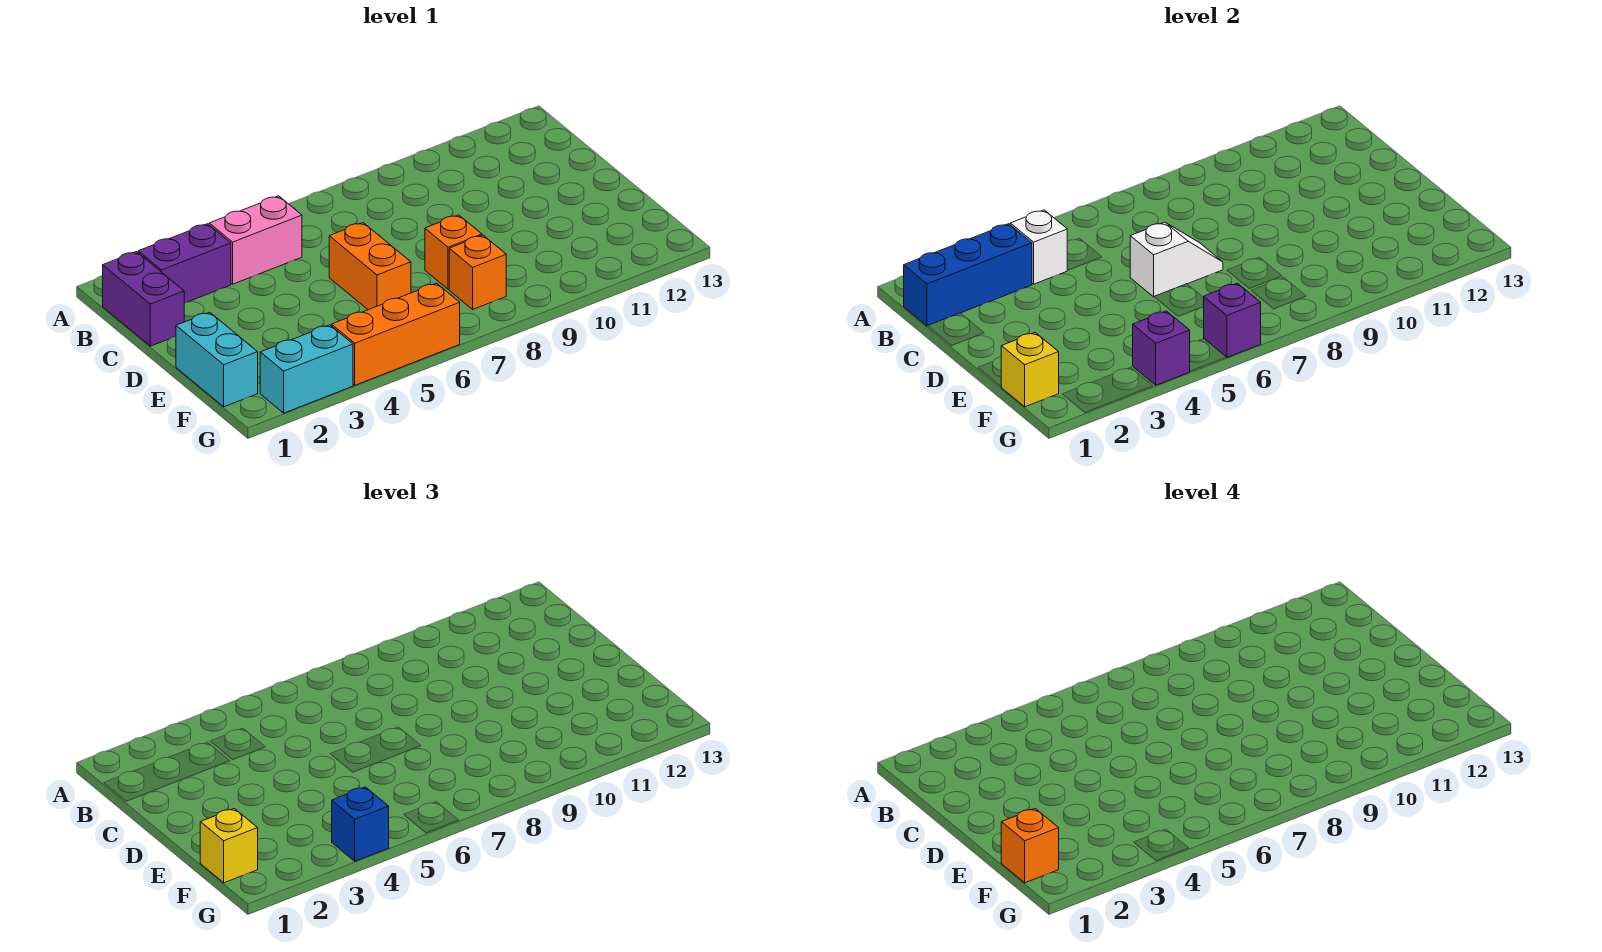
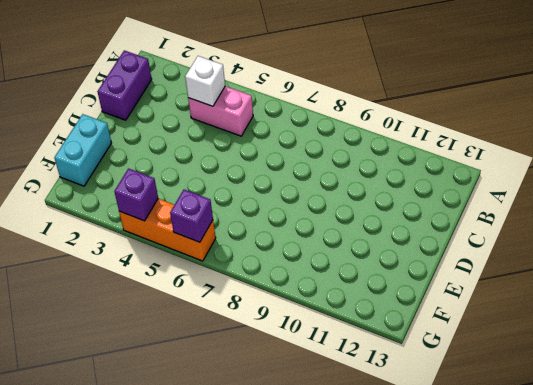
none -> purple brick B2:B3 level 1
none -> orange brick D6:E6 level 1
none -> orange brick E8 level 1

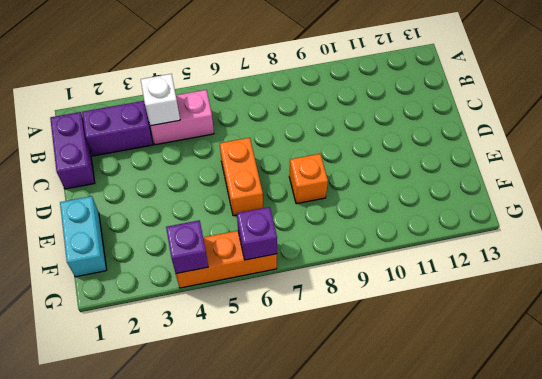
none -> orange brick F8 level 1
none -> cyan brick G2:G3 level 1
none -> blue brick B1:B3 level 2

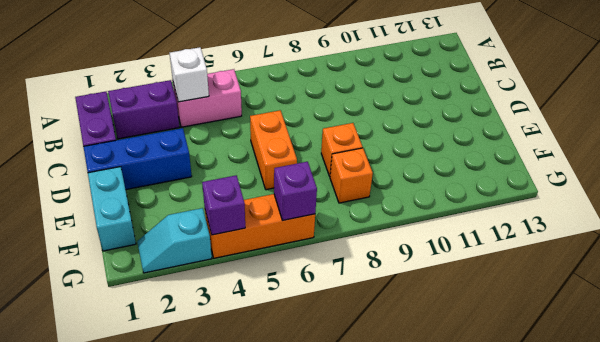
blue brick D1:D3 level 1 -> blue brick B1:B3 level 2
cyan slope G2:G3 level 1 top 3 -> cyan brick G2:G3 level 1
none -> white slope D6:D7 level 2 top 6
none -> yellow brick F1 level 2
none -> yellow brick F1 level 3

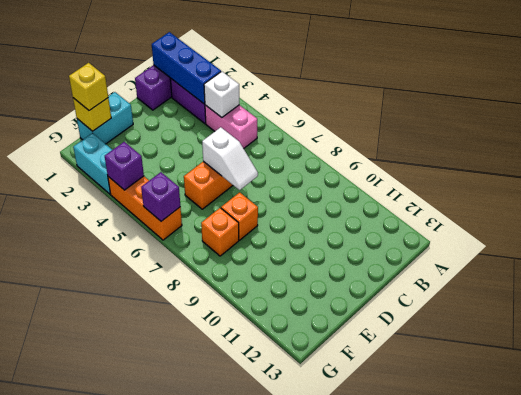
none -> blue brick G4 level 3
none -> orange brick F1 level 4

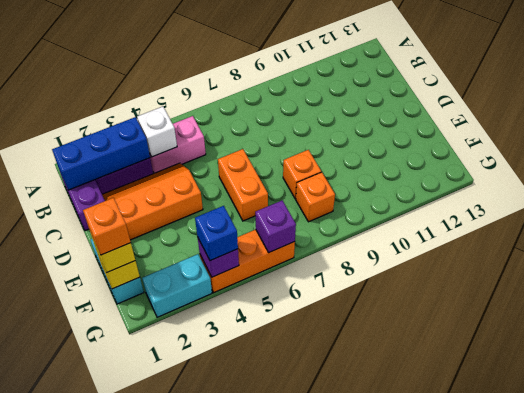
orange slope C2:D4 level 1 top D -> none
none -> white slope D6:D7 level 2 top 6

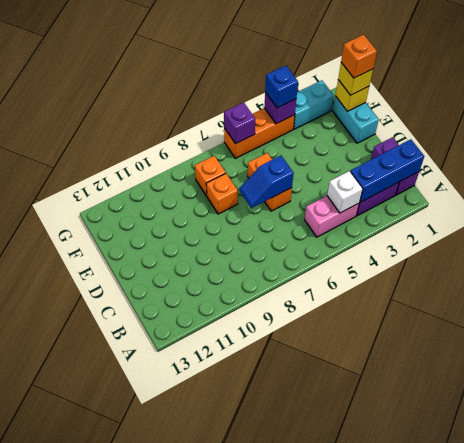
blue slope D6:D7 level 2 top 6 -> white slope D6:D7 level 2 top 6

